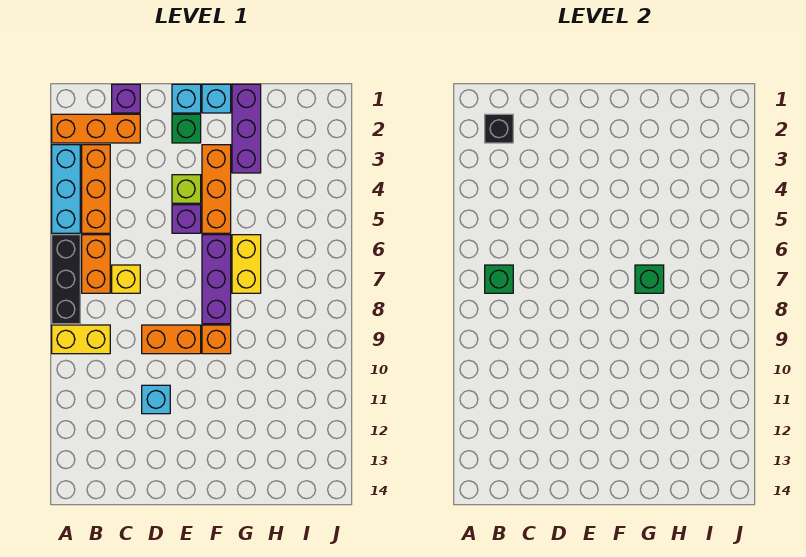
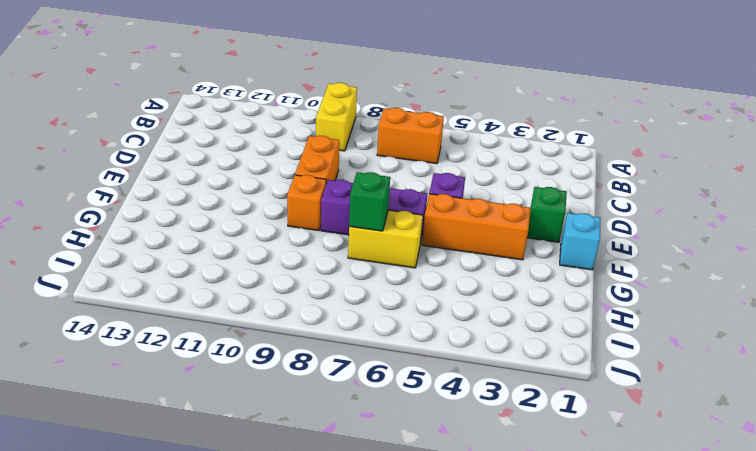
none -> orange brick A2:C2 level 1
none -> cyan brick A3:A5 level 1
none -> black brick A6:A8 level 1

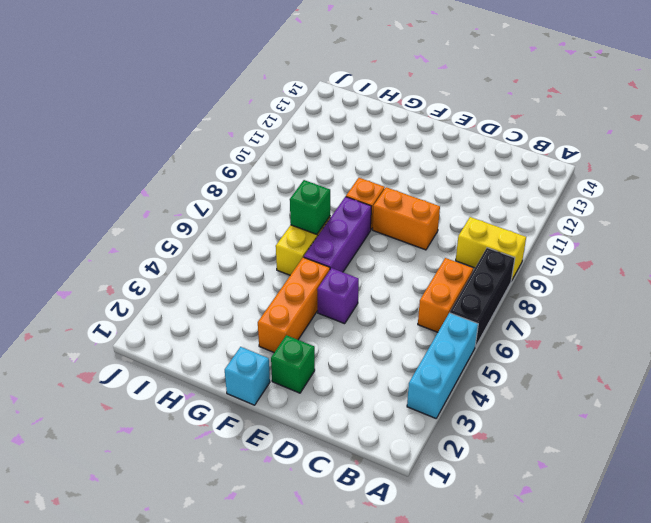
none -> orange brick A2:C2 level 1
none -> orange brick B3:B5 level 1
none -> purple brick C1 level 1

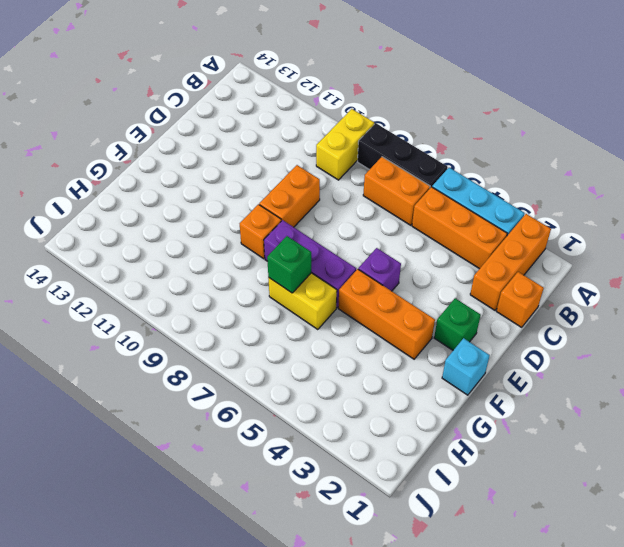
orange brick C1 level 1 -> purple brick C1 level 1
none -> yellow brick C7 level 1
none -> cyan brick D11 level 1
none -> cyan brick E1 level 1

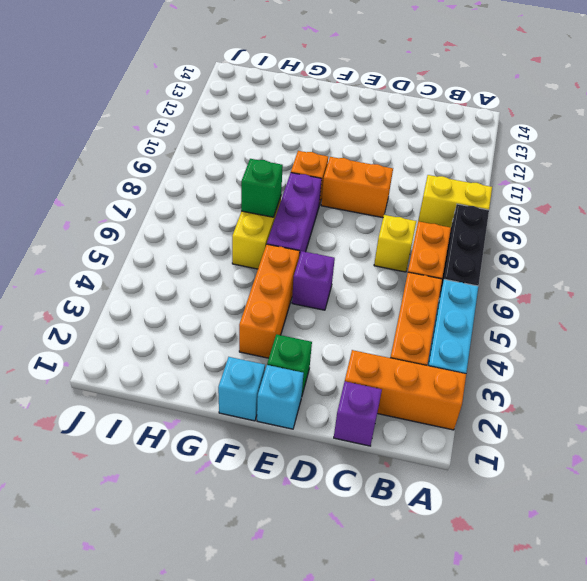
none -> cyan brick D11 level 1
none -> lime brick E4 level 1
none -> purple brick G1:G3 level 1

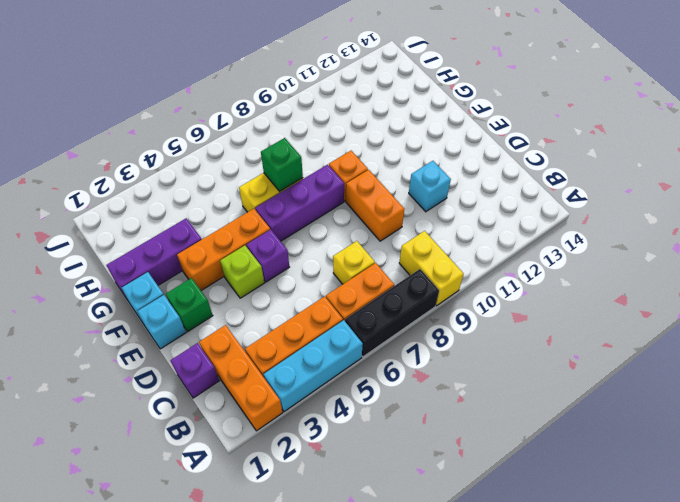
none -> black brick B2 level 2
none -> green brick B7 level 2

